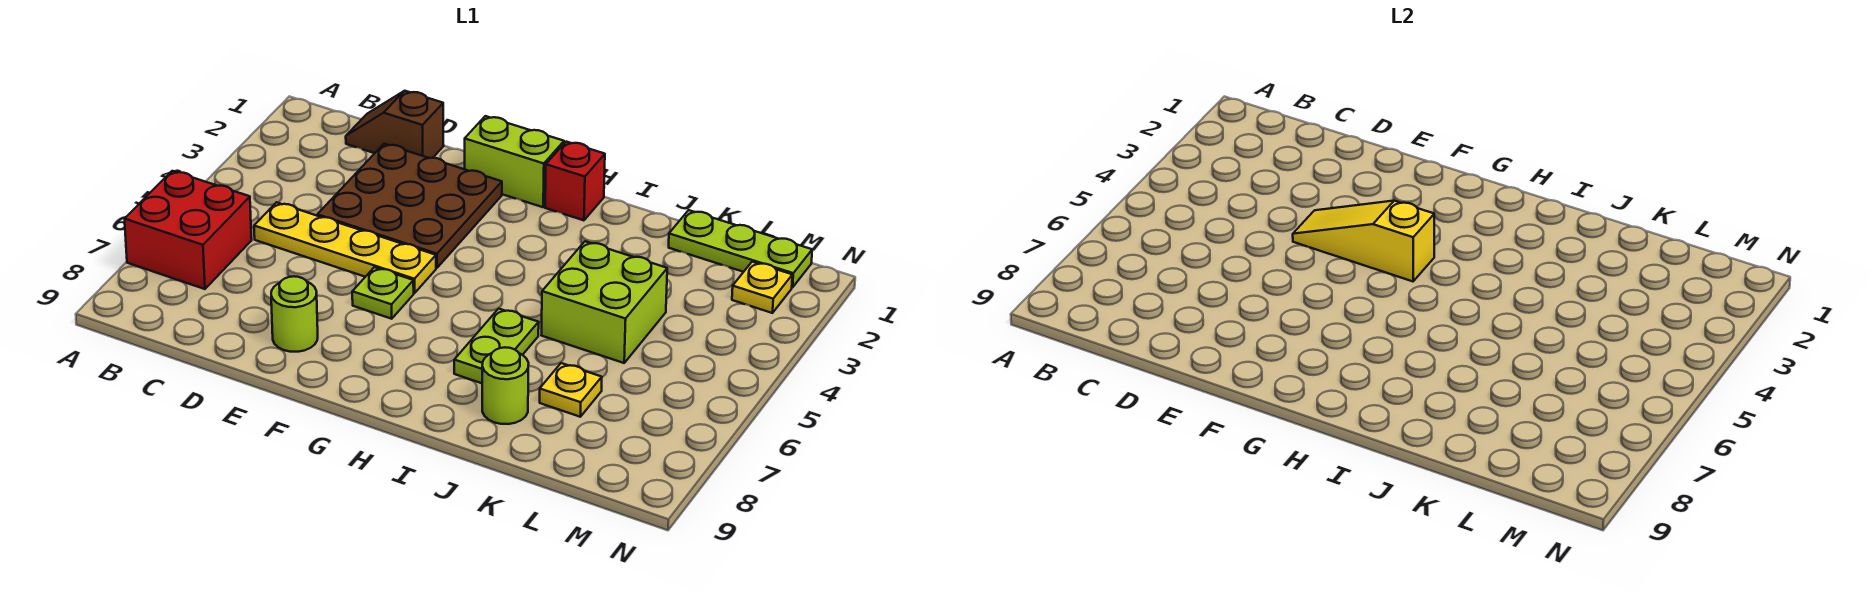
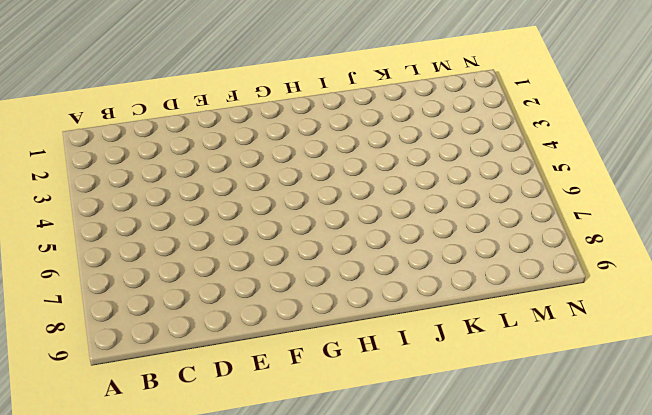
none -> red brick A6:B7 level 1
none -> brown slope C1:D1 level 1 top D
none -> yellow plate C5:F5 level 1

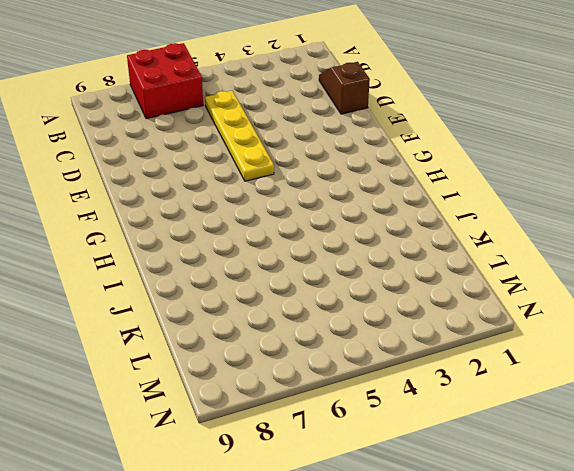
none -> brown plate D2:F4 level 1
none -> lime round brick E8 level 1
none -> lime brick F1:G1 level 1

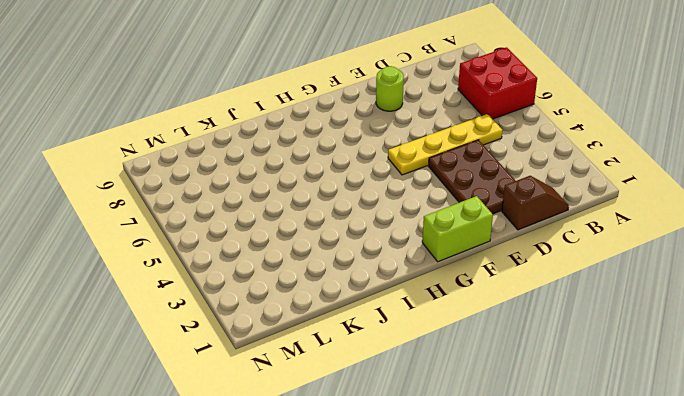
brown plate D2:E4 level 1 -> brown plate D2:F4 level 1
none -> lime plate F6 level 1
none -> red brick H1 level 1
none -> lime plate I6:I7 level 1

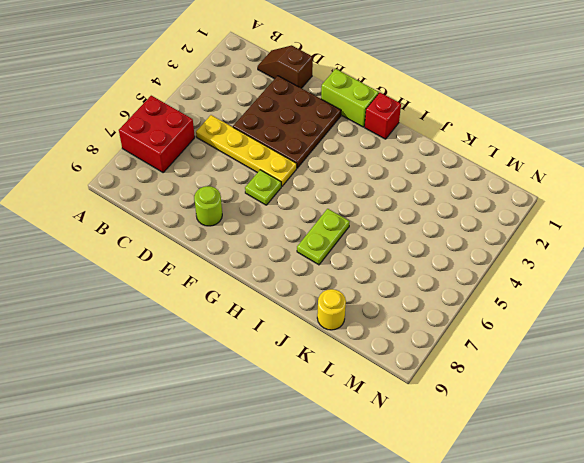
yellow round brick K9 level 1 -> none
none -> lime brick J4:K5 level 1
none -> lime round brick J8 level 1
none -> lime plate K1:M1 level 1

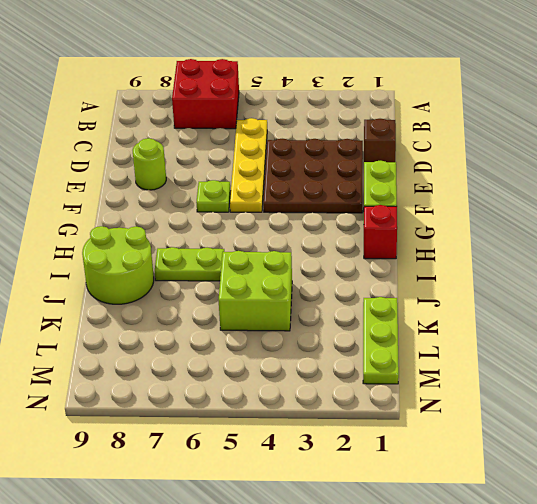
lime round brick I8:J9 level 1 -> lime round brick J8 level 1
none -> yellow plate K7 level 1
none -> yellow plate M2 level 1
none -> yellow slope E4:G4 level 2 top G

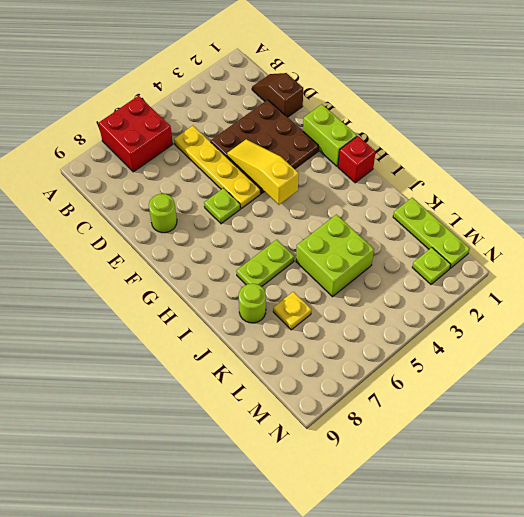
lime plate M2 level 1 -> yellow plate M2 level 1

